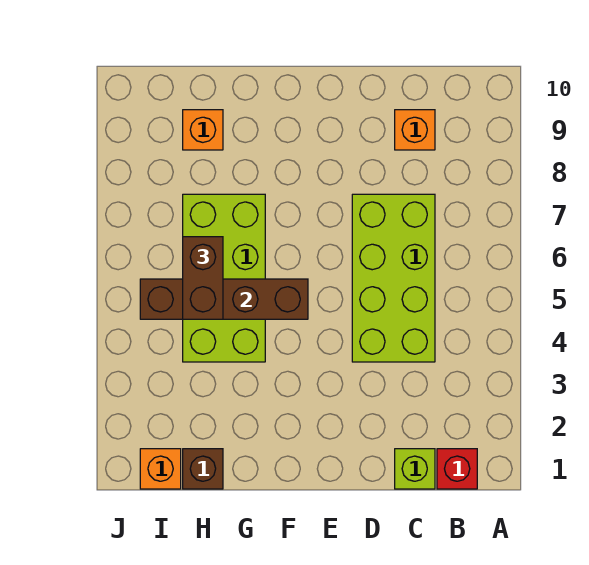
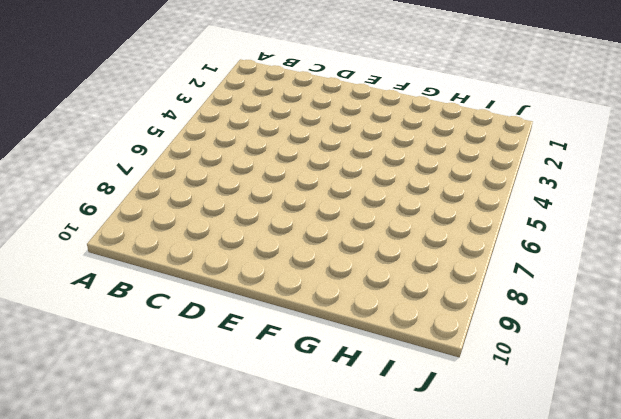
none -> red brick B1 level 1
none -> lime brick C1 level 1

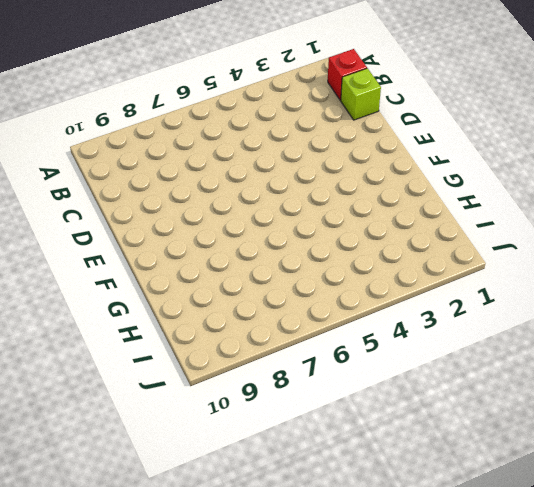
none -> lime brick C4:D7 level 1
none -> orange brick C9 level 1

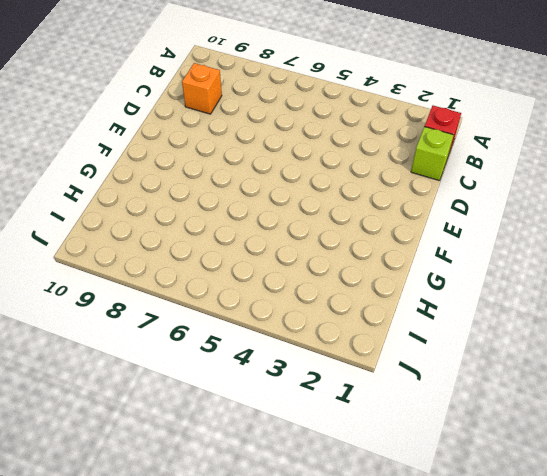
none -> lime brick C4:D7 level 1
none -> lime brick G4:H7 level 1

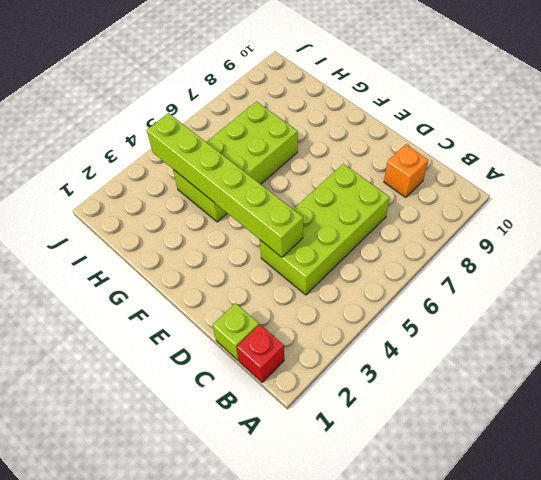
lime brick D4:I4 level 2 -> none
none -> brown brick H1 level 1
none -> orange brick H9 level 1

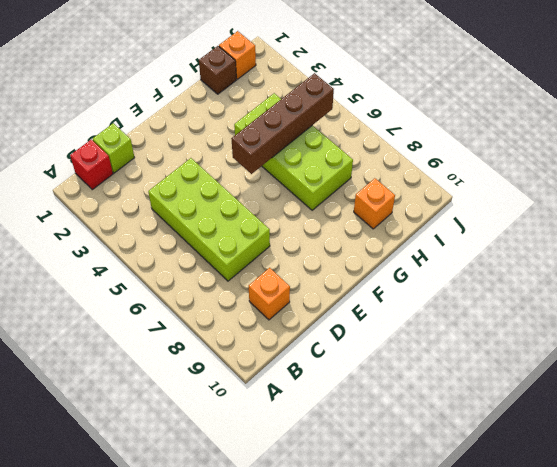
none -> brown brick H5:H6 level 3

